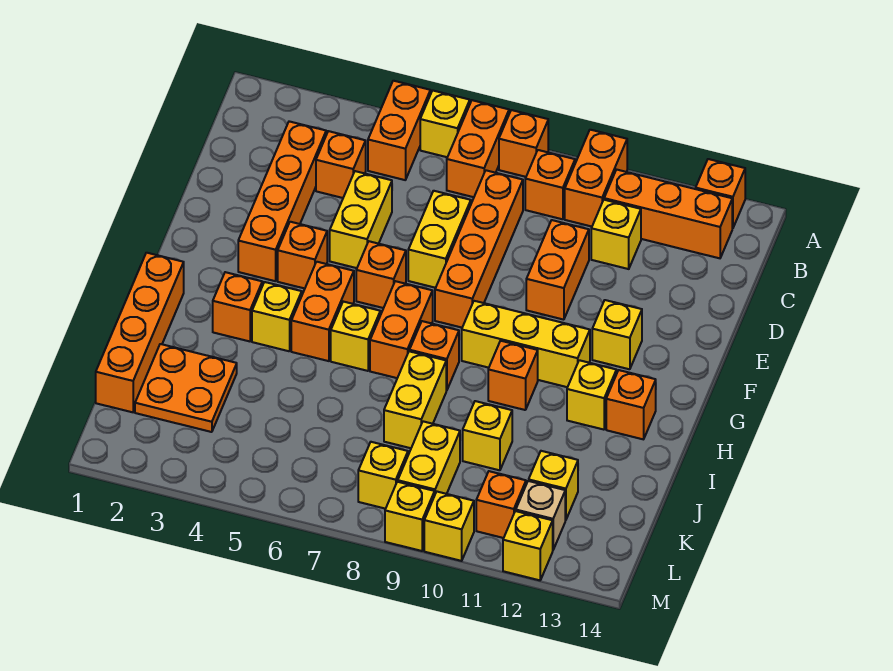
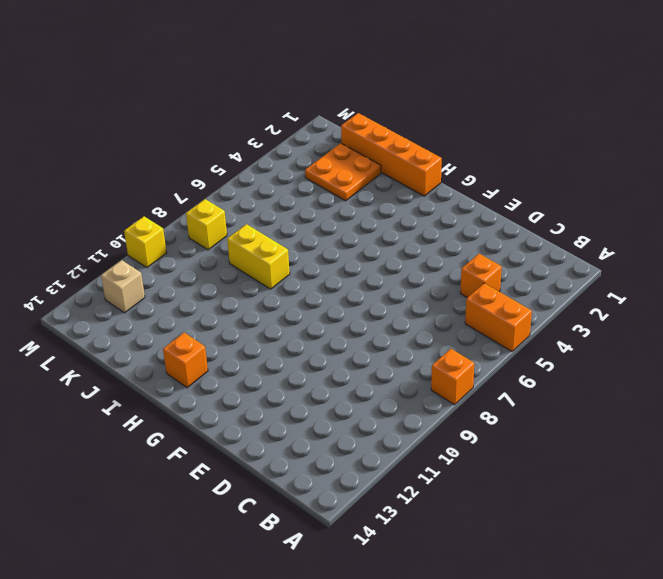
none -> yellow brick A6 level 1
none -> orange brick A7:B7 level 1
none -> orange brick A10:B10 level 1
none -> orange brick A13 level 1

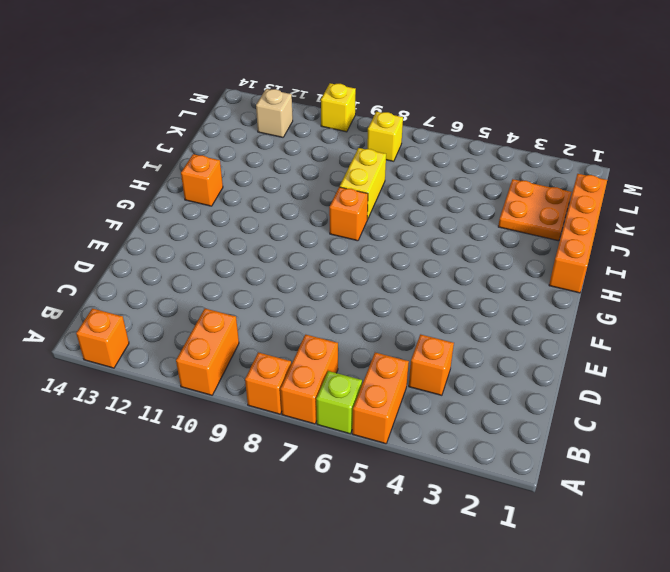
lime brick A6 level 1 -> yellow brick A6 level 1
none -> orange brick B9 level 1
none -> orange brick B11:B13 level 1
none -> orange brick C3:F3 level 1
none -> orange brick C8:F8 level 1

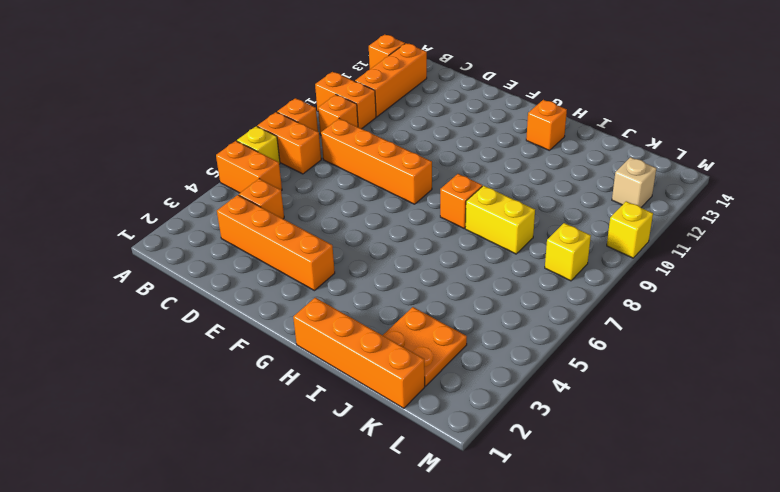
none -> yellow brick C11 level 1
none -> yellow brick D5:E5 level 1
none -> yellow brick D7:E7 level 1
none -> orange brick D10:E10 level 1

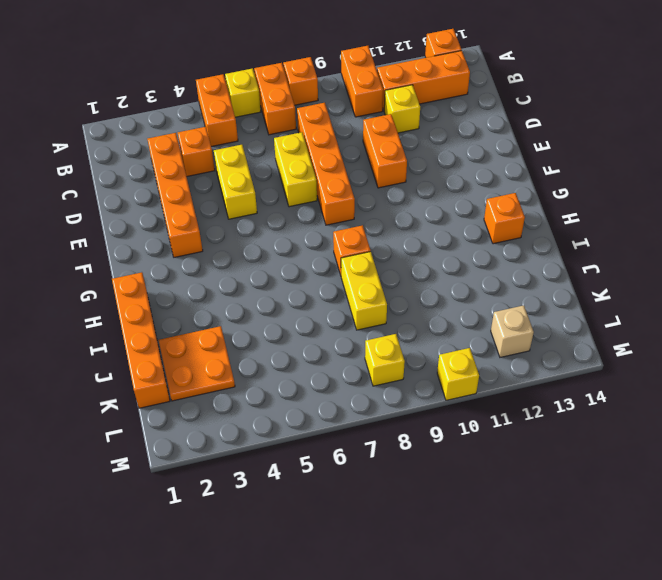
none -> orange brick B9 level 1
none -> orange brick F4 level 1
none -> orange brick F6 level 1
none -> yellow brick F12 level 1

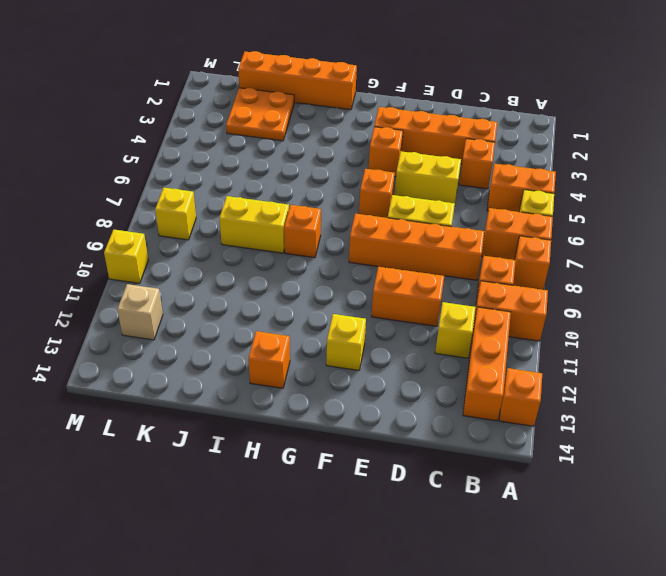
none -> orange brick G5:H5 level 1
none -> orange brick G7:H7 level 1
none -> yellow brick G9:G11 level 1
none -> orange brick H3 level 1

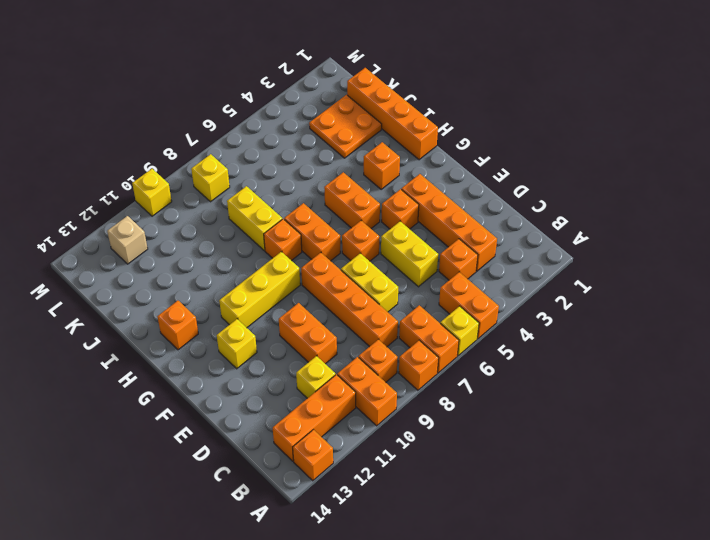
none -> yellow brick H4 level 1
none -> yellow brick H6 level 1
none -> orange brick H10 level 1
none -> yellow brick H12 level 1

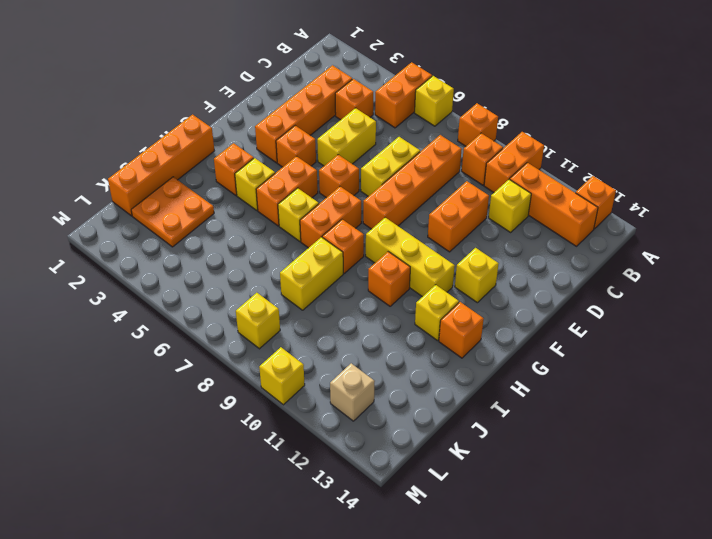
none -> orange brick A7:B7 level 1
none -> yellow brick J10 level 1
none -> yellow brick K9:L9 level 1
none -> yellow brick K12 level 1

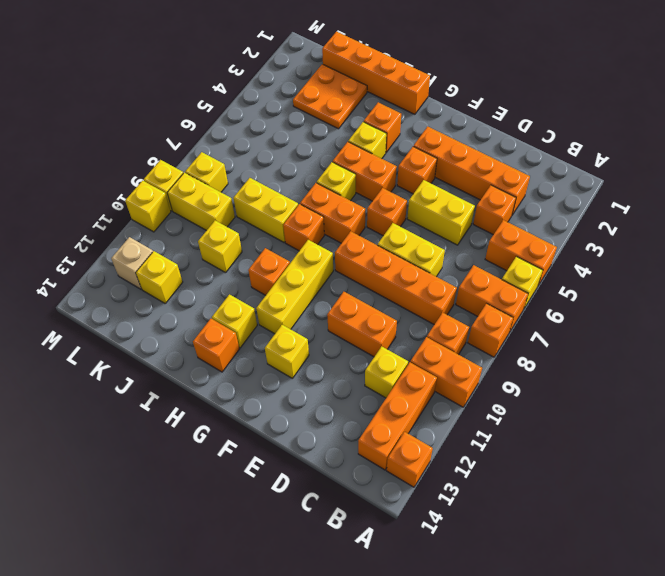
none -> orange brick L11 level 1
none -> yellow brick M12 level 1

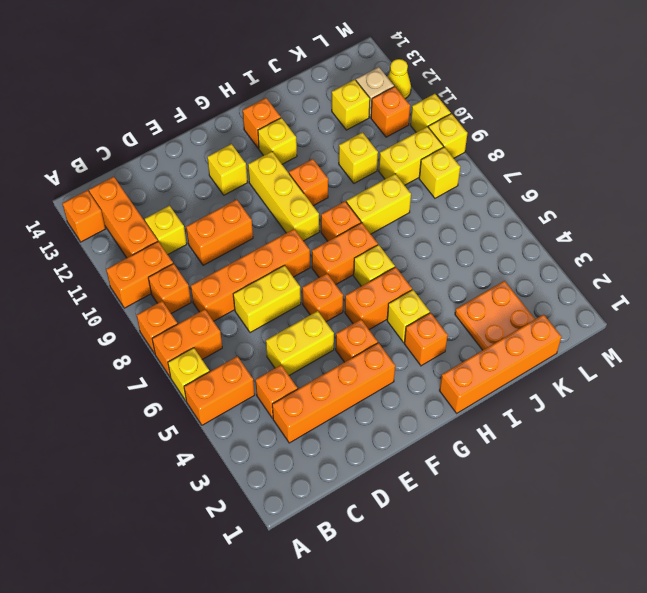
yellow cone M12 level 1 -> yellow brick M12 level 1

